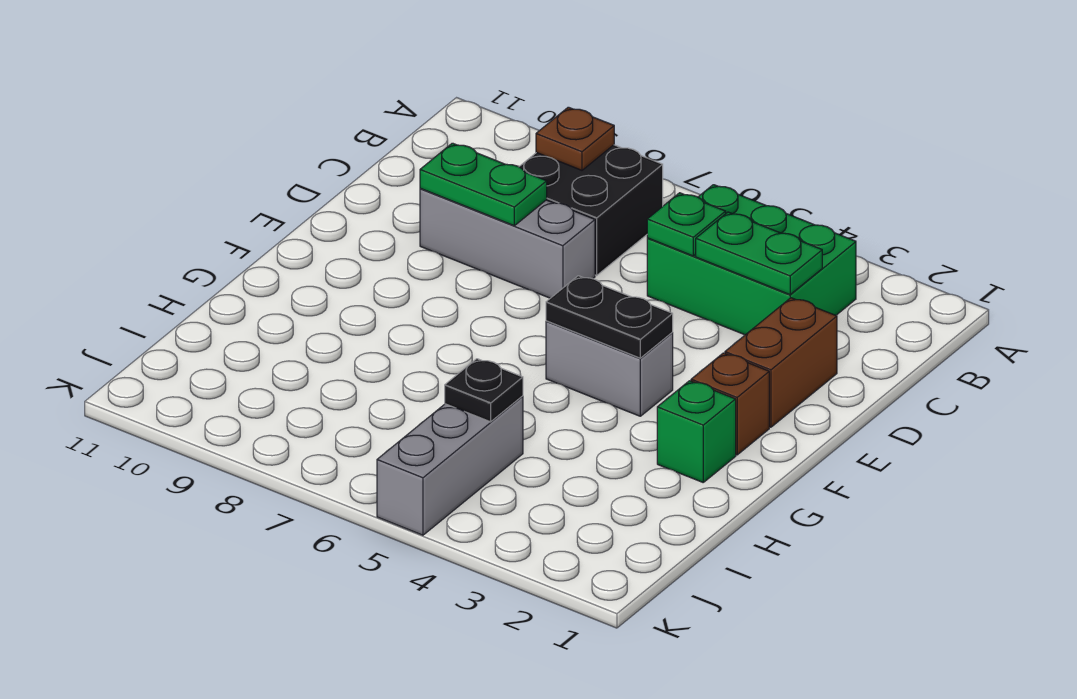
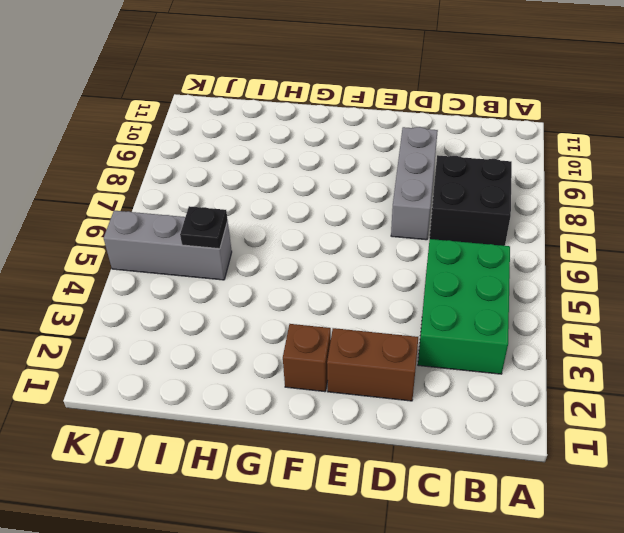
none -> grey brick F4:F5 level 1
none -> green brick G2 level 1
none -> brown plate B8 level 2

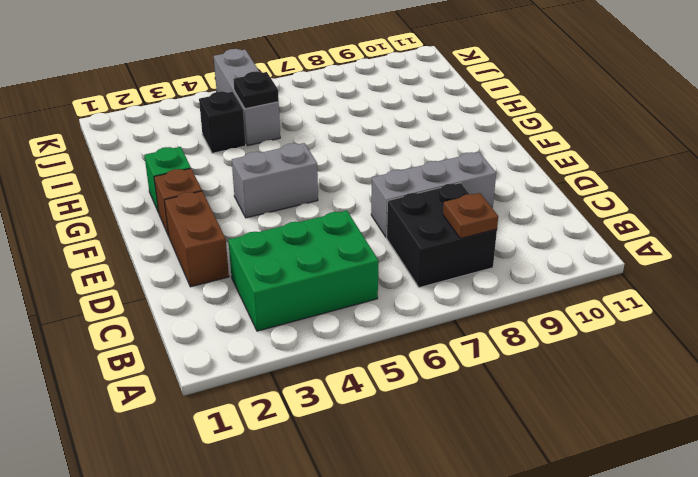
black brick I4 level 1 -> none
none -> green plate C3:C4 level 2
none -> green plate C5 level 2
none -> green plate D8:D9 level 2

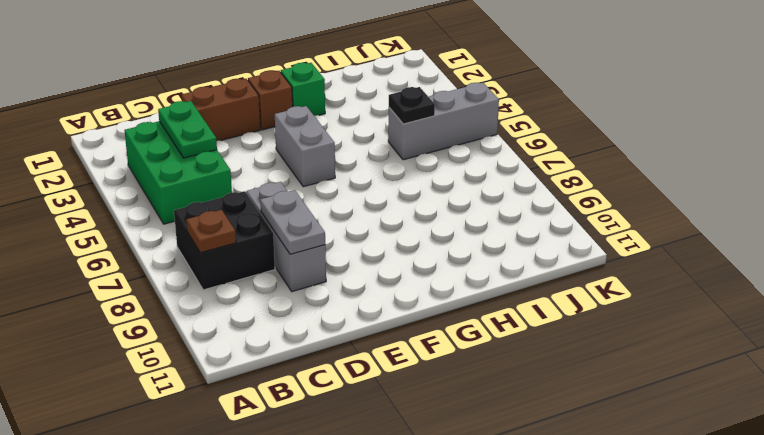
grey plate D8:D9 level 2 -> green plate D8:D9 level 2
none -> green plate C5 level 2
none -> black plate F4:F5 level 2

